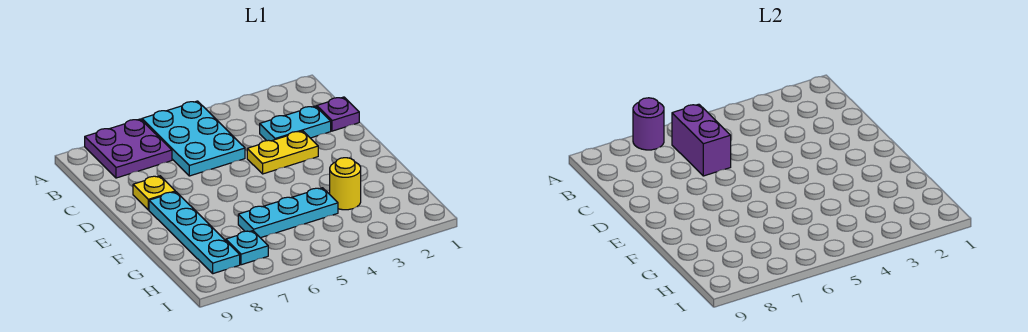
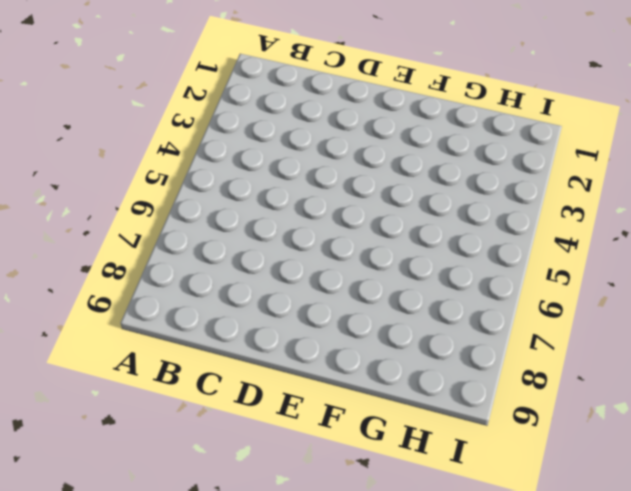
none -> cyan plate A5:C6 level 1
none -> purple plate A7:B8 level 1
none -> purple plate C1 level 1

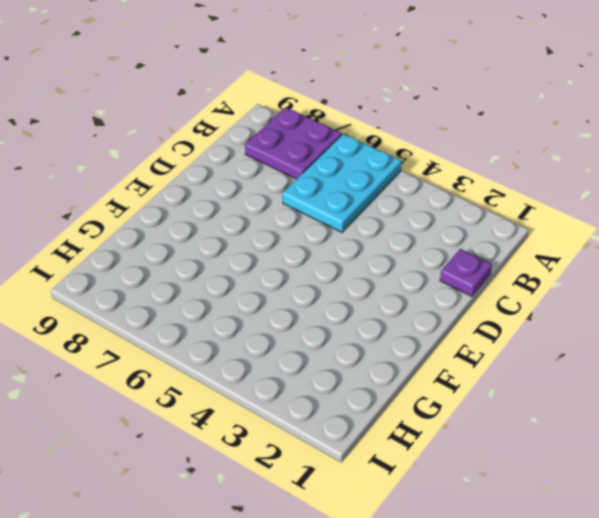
none -> cyan plate C2:C3 level 1
none -> yellow plate D3:D4 level 1
none -> yellow plate D8 level 1

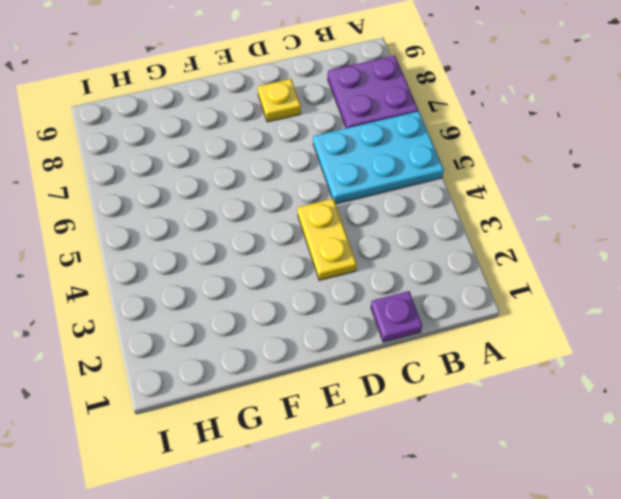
none -> cyan plate C2:C3 level 1
none -> cyan plate E8:H8 level 1
none -> yellow round brick G3 level 1

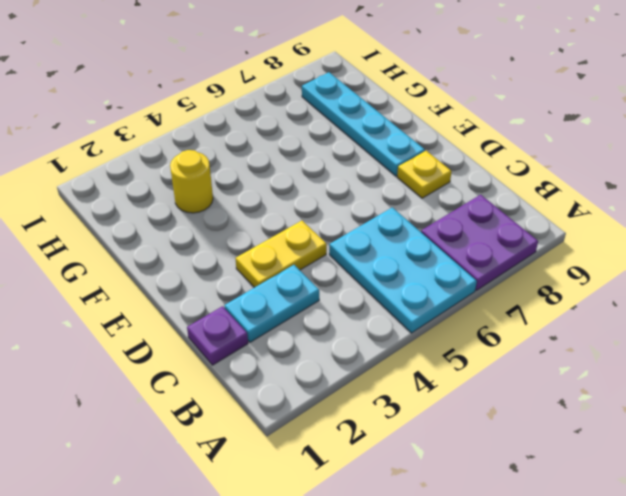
none -> cyan plate G4:G6 level 1
none -> cyan plate H7 level 1
none -> purple round brick A7 level 2

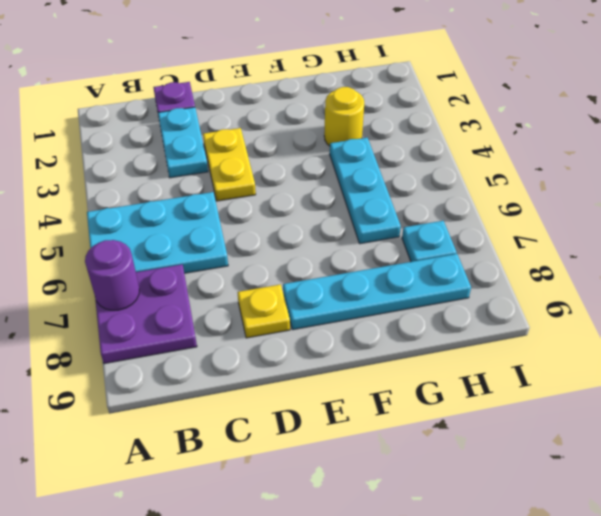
none -> purple brick B6:C6 level 2

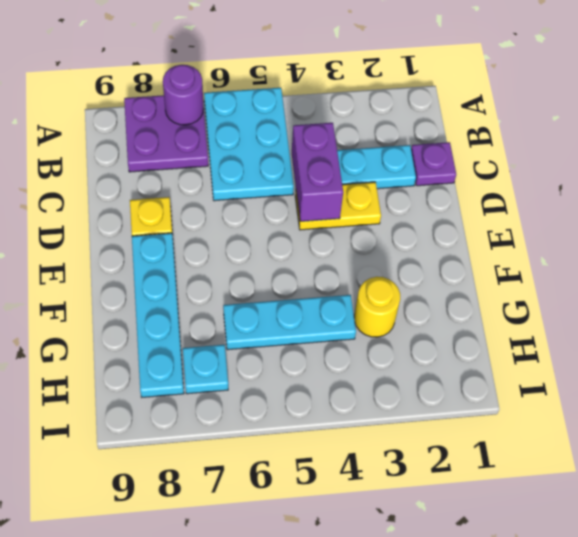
purple brick C4:D4 level 2 -> purple brick B6:C6 level 2

